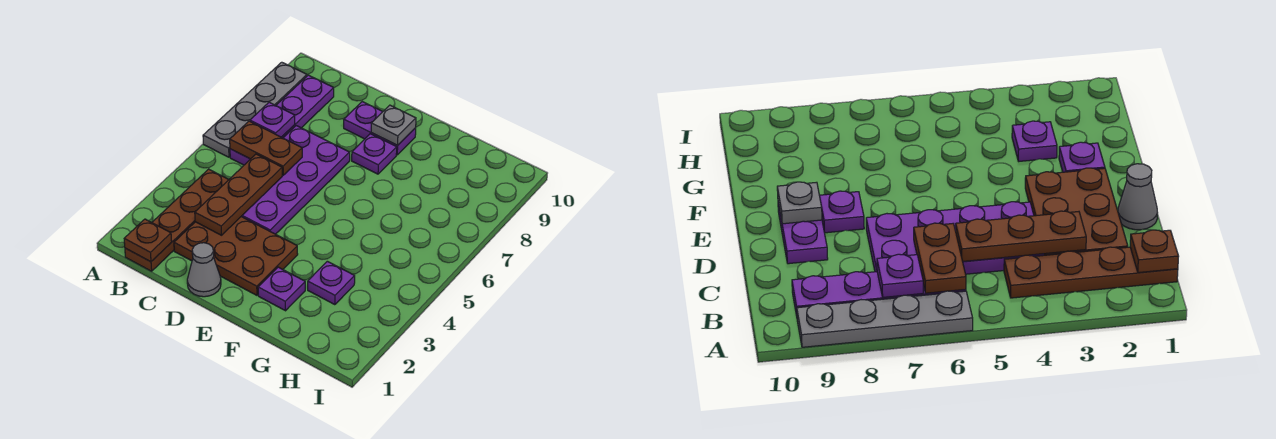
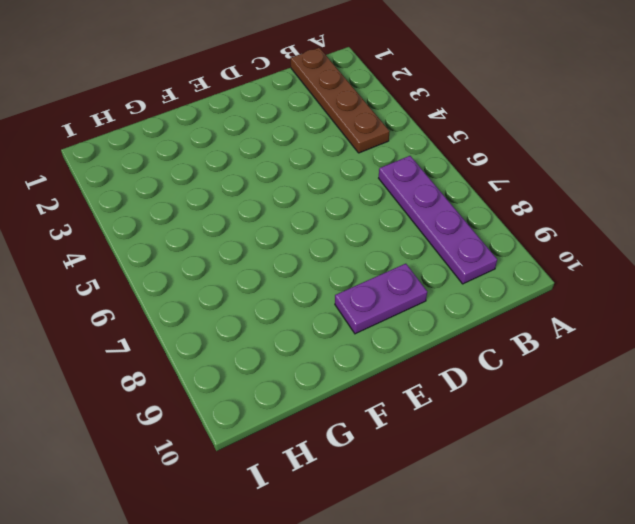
none -> grey plate A6:A9 level 1
none -> brown plate C2:E3 level 1
none -> purple plate C4:D7 level 1

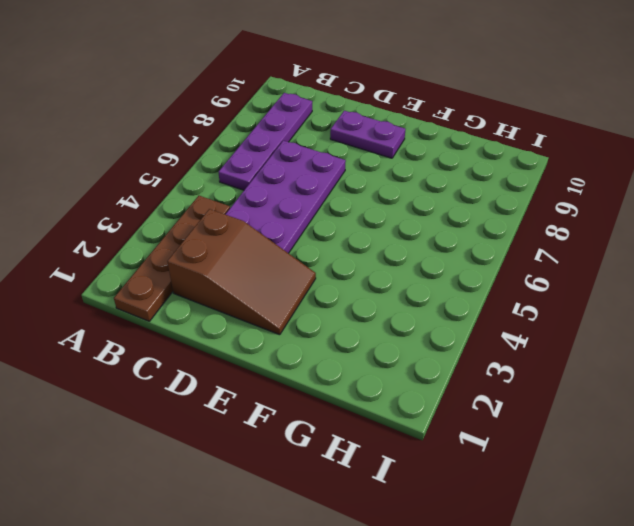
brown slope C2:E3 level 1 top C -> brown plate C2:E3 level 1
none -> grey plate A6:A9 level 1
none -> grey cone D1 level 1
none -> purple plate E8 level 1

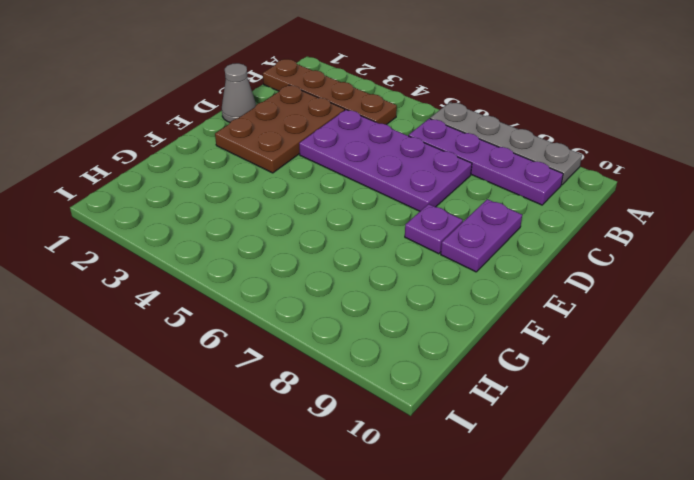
none -> purple plate F2 level 1
none -> purple plate G3 level 1
none -> brown plate B1 level 2

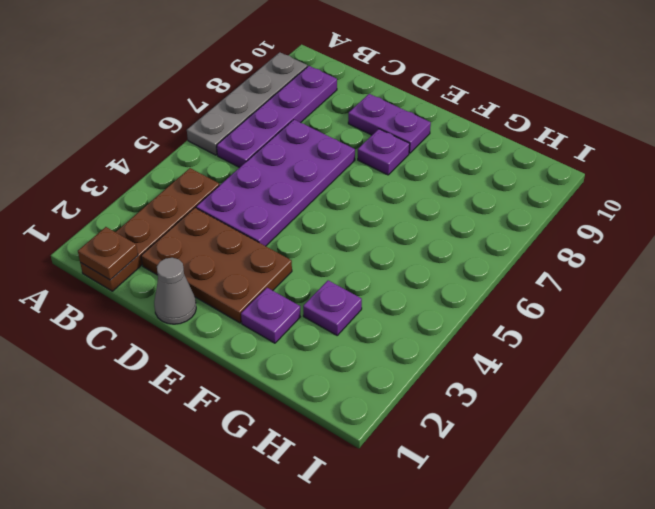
none -> brown plate B6:C6 level 2
none -> purple plate B7 level 2
none -> brown plate C3:C5 level 2

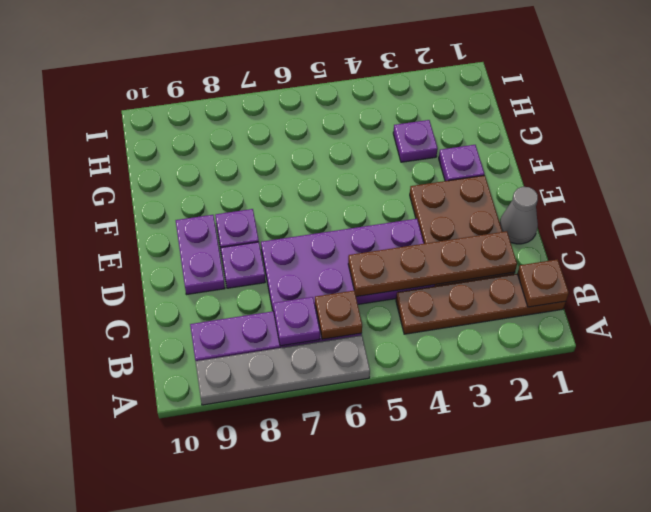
brown plate B6 level 2 -> brown plate B6:C6 level 2
brown plate C2:C5 level 2 -> brown plate C3:C5 level 2
purple plate D8 level 1 -> none
none -> grey plate E9 level 2

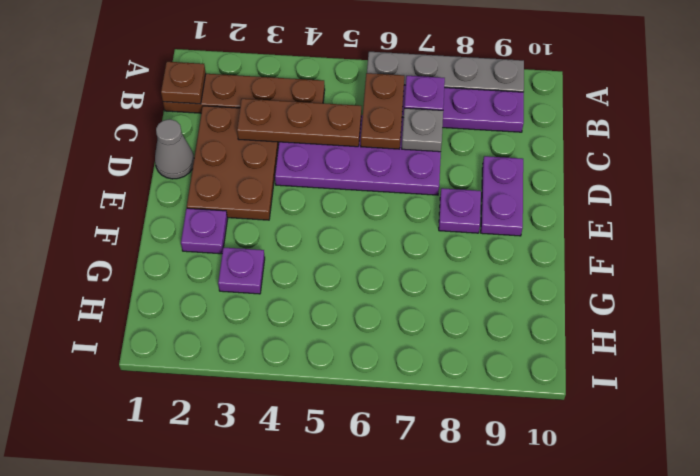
grey plate C7 level 2 -> grey plate E9 level 2

